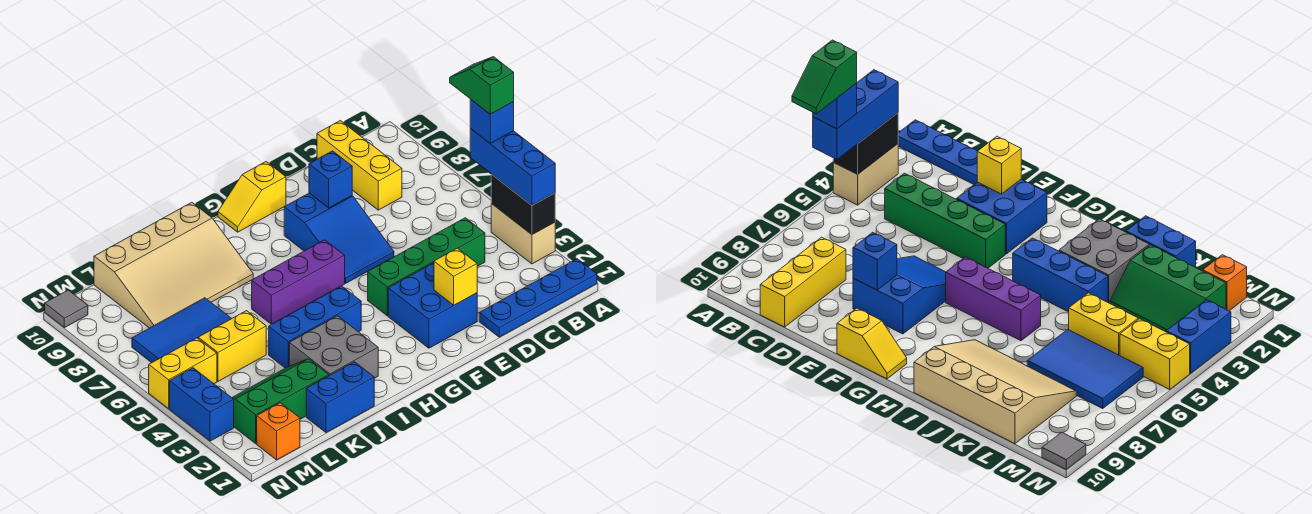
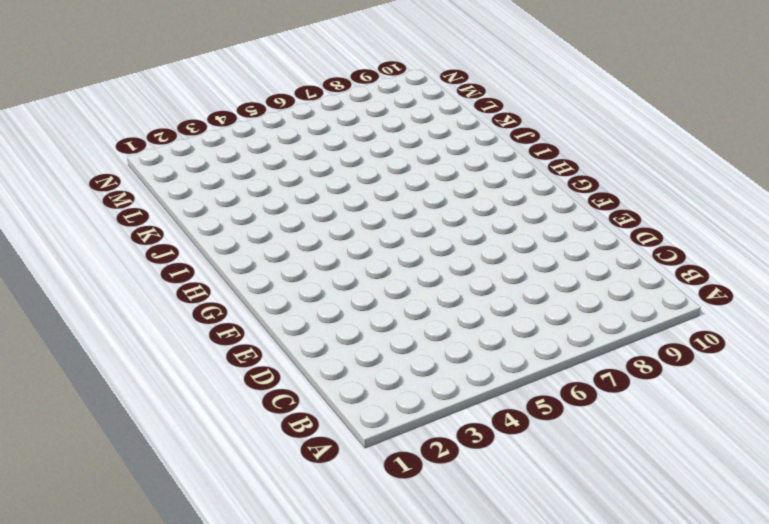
none -> blue plate A1:D1 level 1
none -> tan brick A3:A4 level 1
none -> green brick C4:F4 level 1

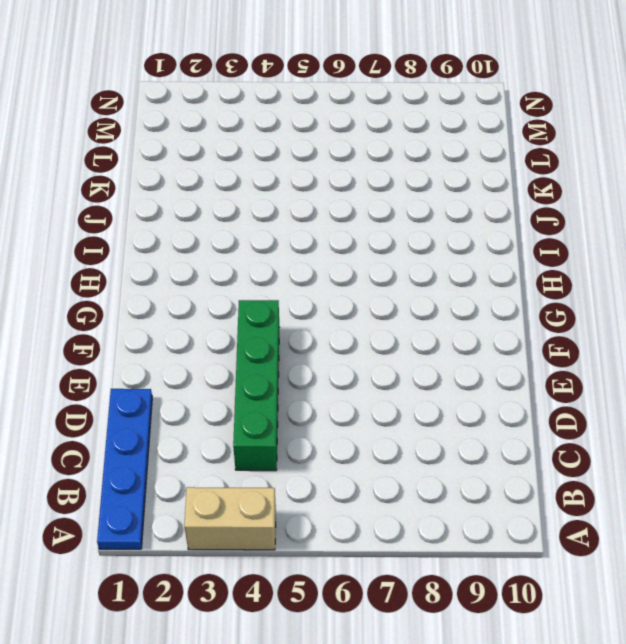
none -> yellow brick C8:C10 level 1
none -> blue brick E2:F3 level 1
none -> blue slope E6:F8 level 1 top 8

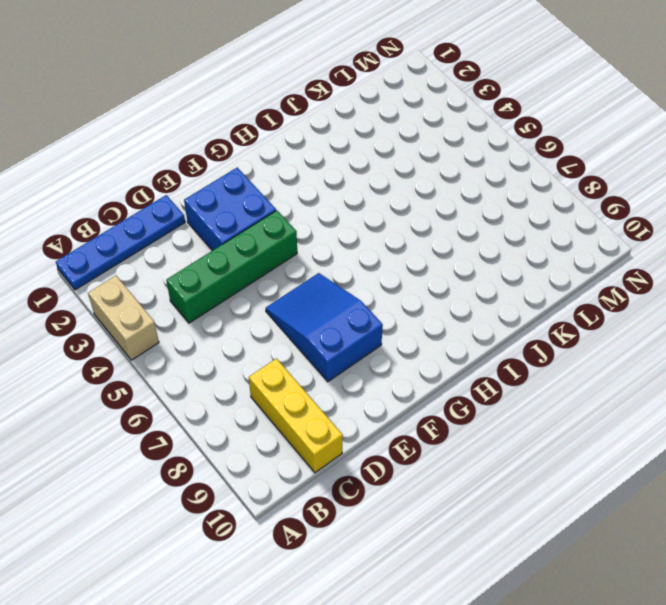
none -> yellow slope F10:G10 level 1 top F
none -> purple brick G6:I6 level 1
none -> blue brick H4:J4 level 1

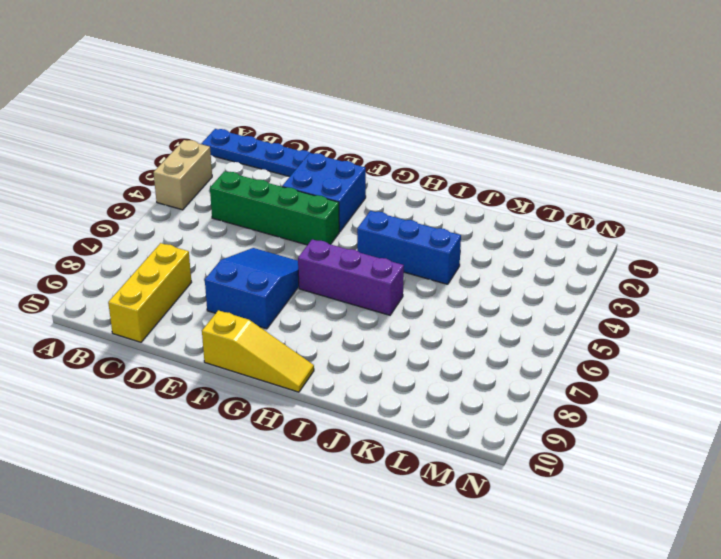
yellow slope F10:H10 level 1 top F -> yellow slope F10:G10 level 1 top F
none -> grey brick I2:J3 level 1
none -> tan slope I8:L10 level 1 top 10
none -> blue brick J1:K1 level 1

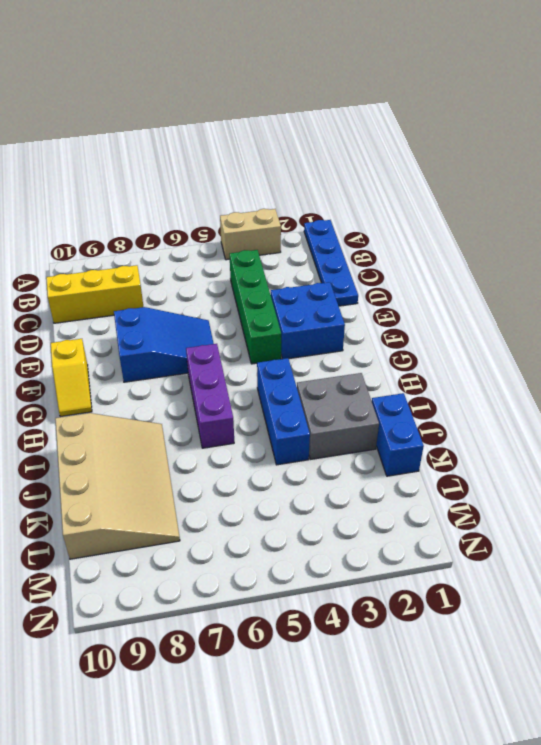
none -> green slope K2:M3 level 1 top 2
none -> yellow brick K5:L5 level 1
none -> blue tile K6:M7 level 1

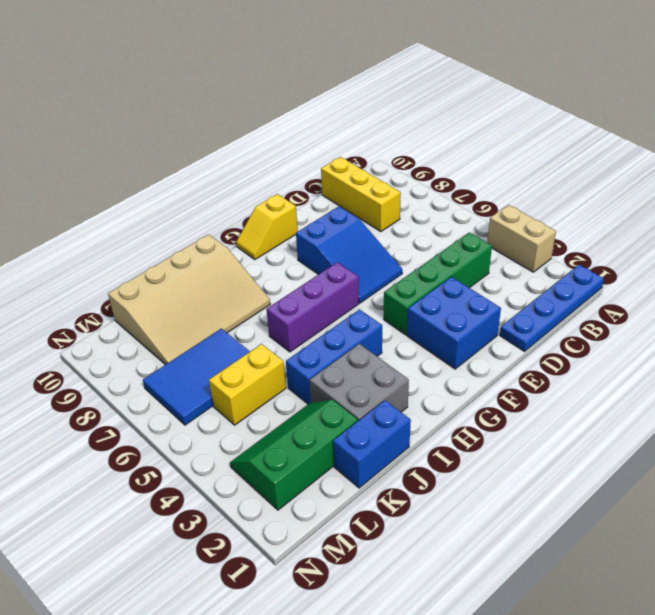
none -> orange brick M1 level 1
none -> yellow brick M5:N5 level 1
none -> blue brick N3:N4 level 1

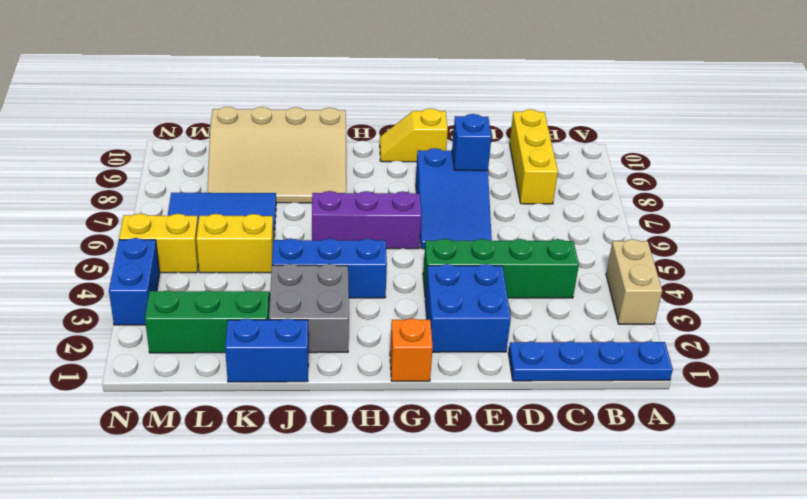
orange brick G1 level 1 -> orange brick M1 level 1
none -> grey tile N10 level 1
none -> black brick A3:A4 level 2
none -> yellow brick E2 level 2

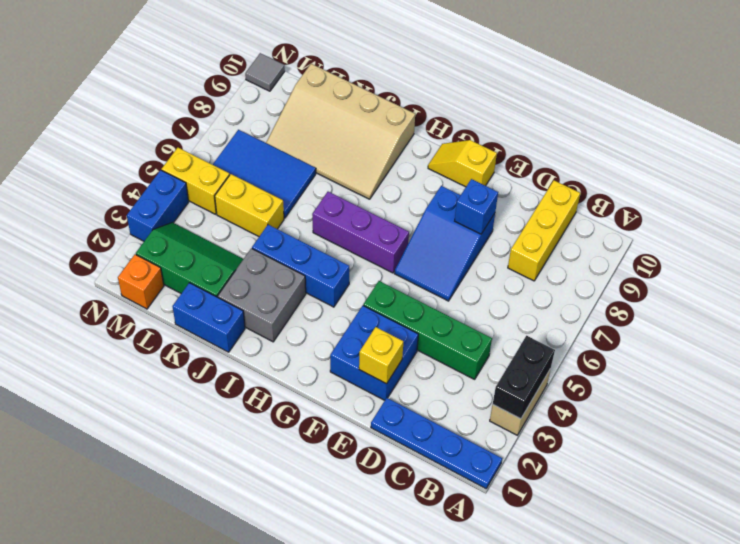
none -> blue brick A3:A5 level 3
none -> blue brick A5 level 4
none -> green slope A5:A6 level 5 top 5

